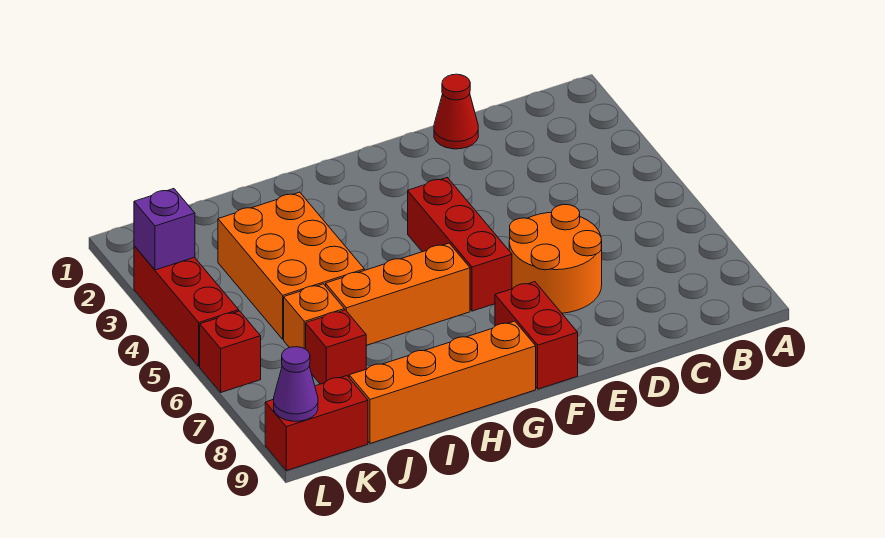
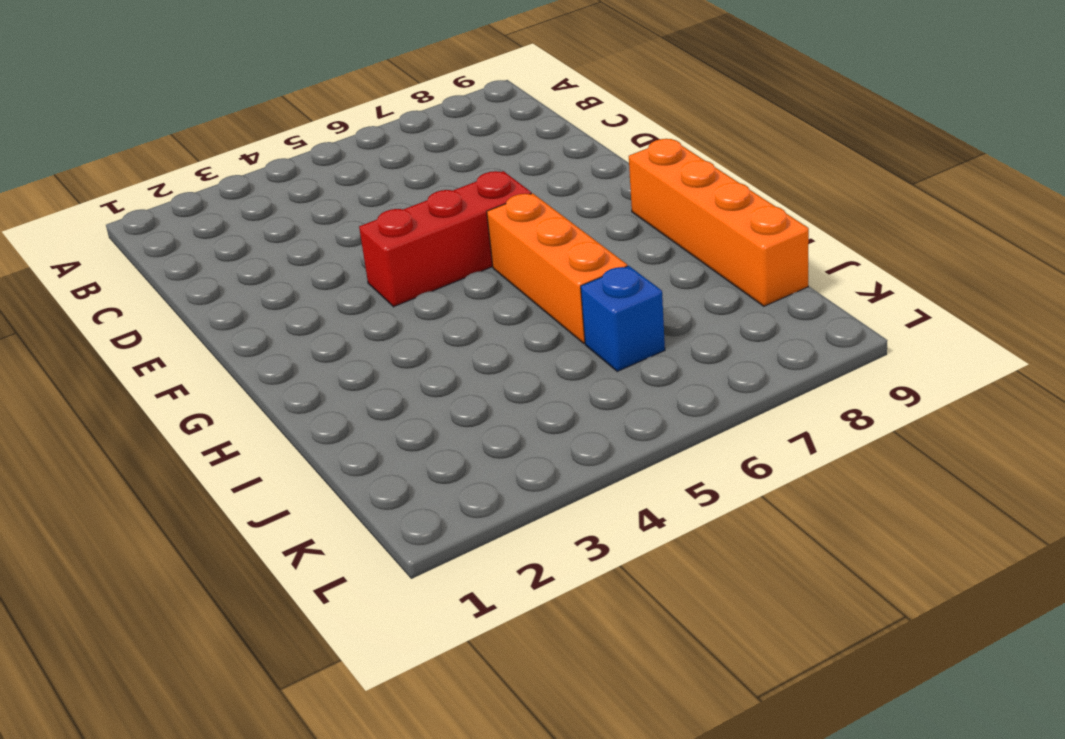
blue brick J6 level 1 -> orange brick J6 level 1
none -> red cone D1 level 1
none -> orange round brick D6:E7 level 1
none -> red brick F8:F9 level 1

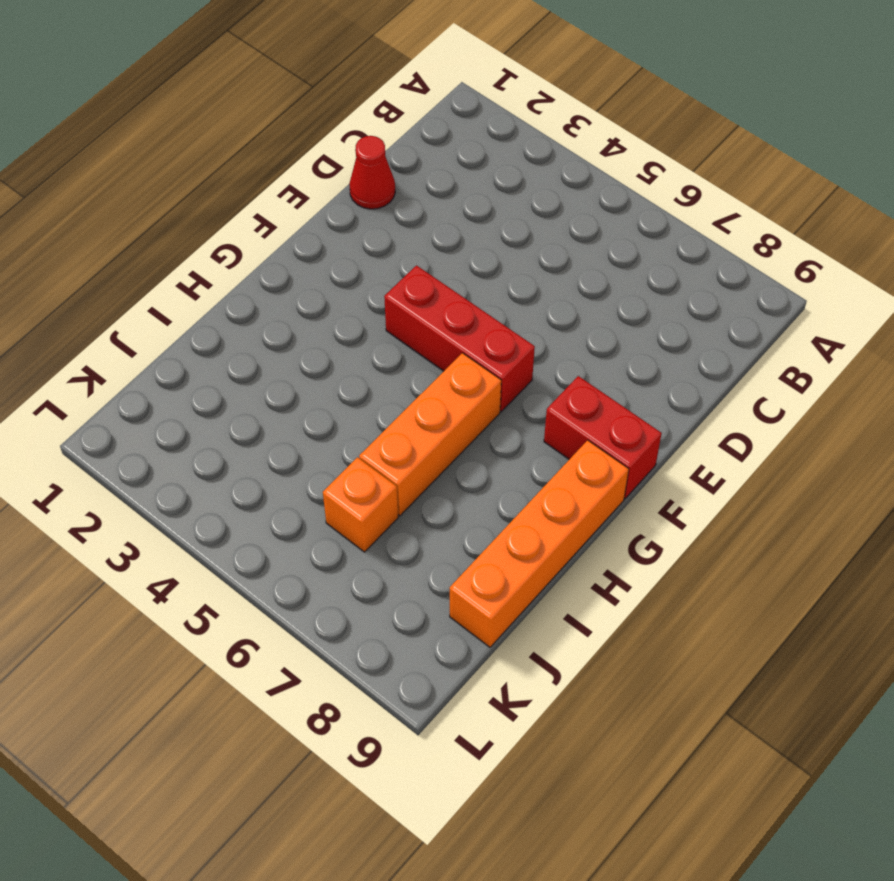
none -> orange round brick D6:E7 level 1
none -> orange brick I3:J5 level 1
none -> red brick J7 level 1

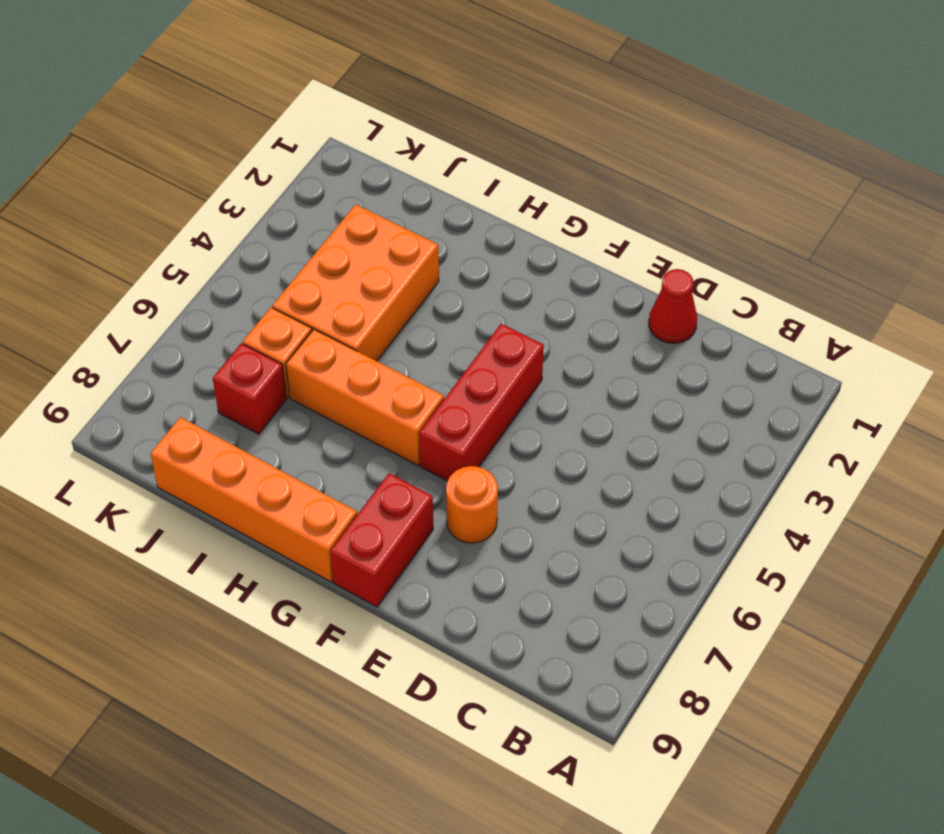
orange round brick E7 level 1 -> orange round brick D6:E7 level 1
none -> red brick K9:L9 level 1
none -> red brick L3:L5 level 1
none -> red brick L6 level 1

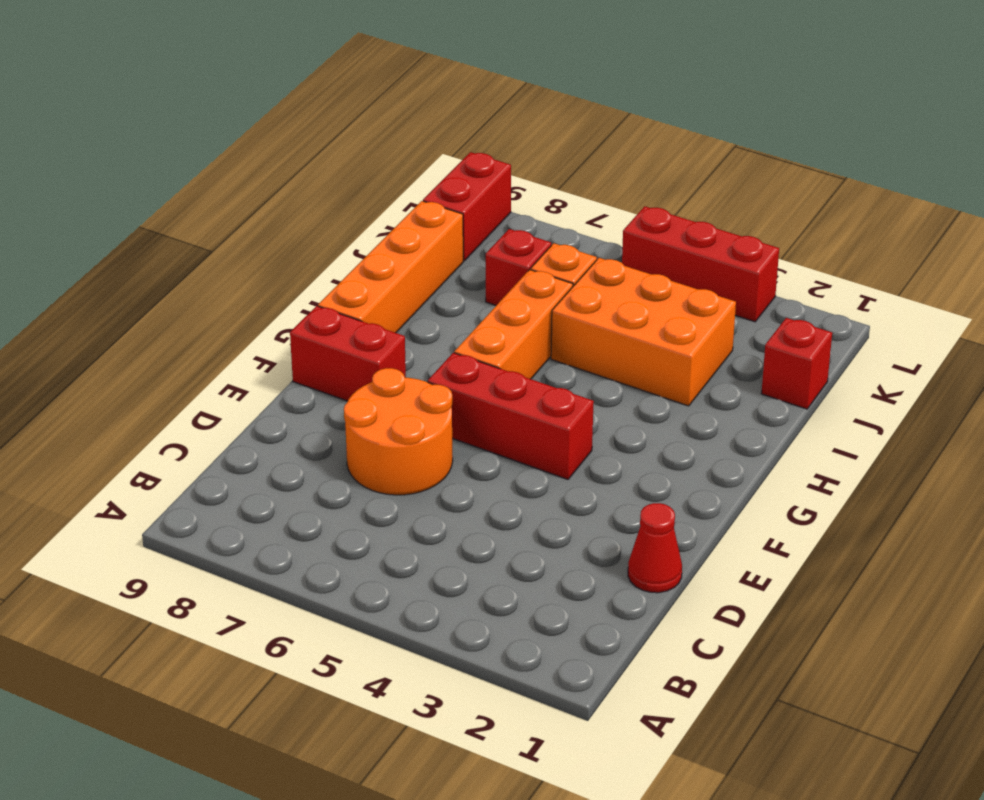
red brick J1 level 1 -> red brick L6 level 1
none -> purple brick L3 level 2
none -> purple cone L9 level 2

